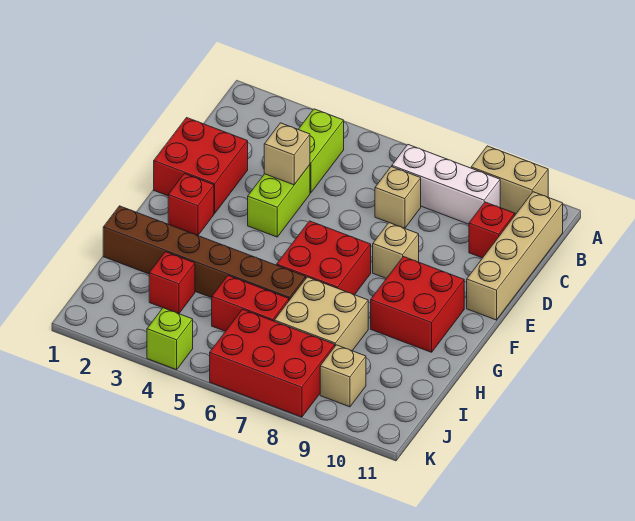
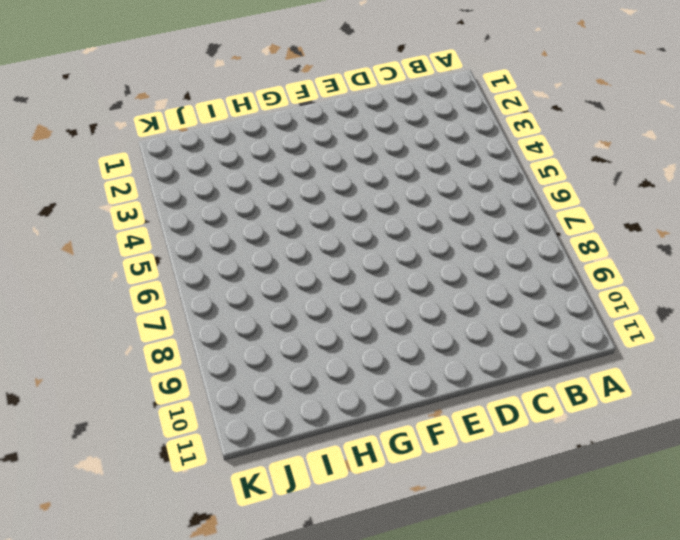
none -> tan brick A9:A10 level 1
none -> lime brick B4:C4 level 1
none -> white brick B7:B9 level 1

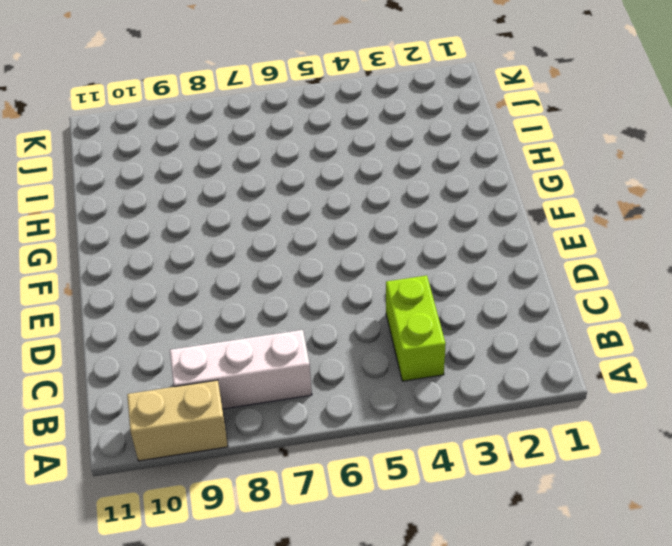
none -> tan brick B11:E11 level 1
none -> tan brick C7 level 1
none -> red brick C10 level 1

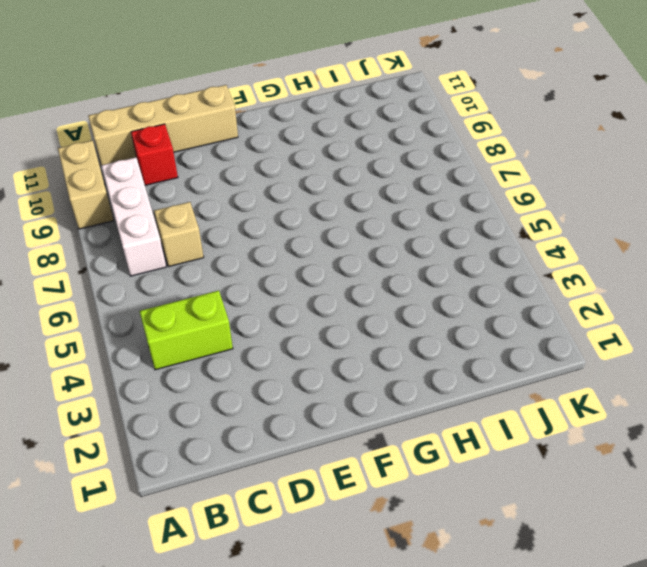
none -> red brick D1:E2 level 1
none -> lime brick D4:E4 level 1
none -> tan brick E8 level 1

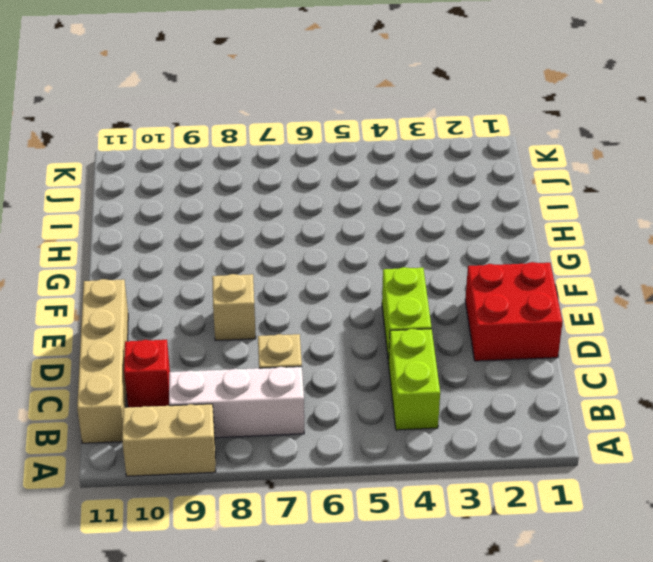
none -> red brick F2 level 1
none -> red brick F6:G7 level 1
none -> red brick F9:G10 level 1

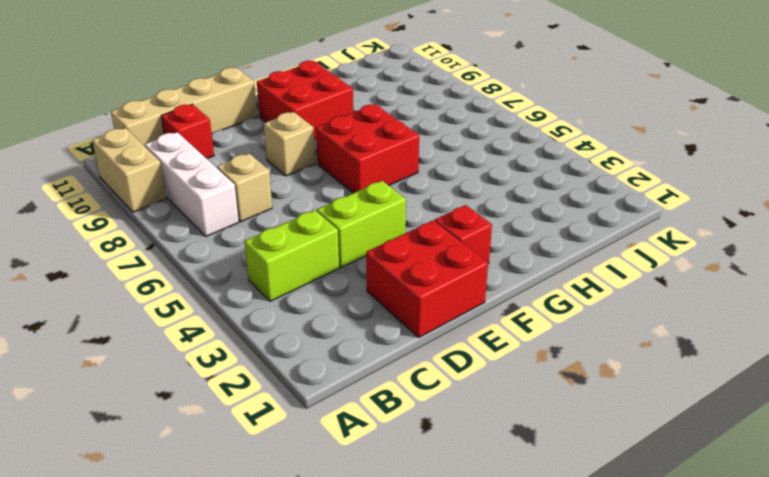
none -> brown brick H1:H6 level 1
none -> tan brick H7:I8 level 1
none -> red brick I3 level 1

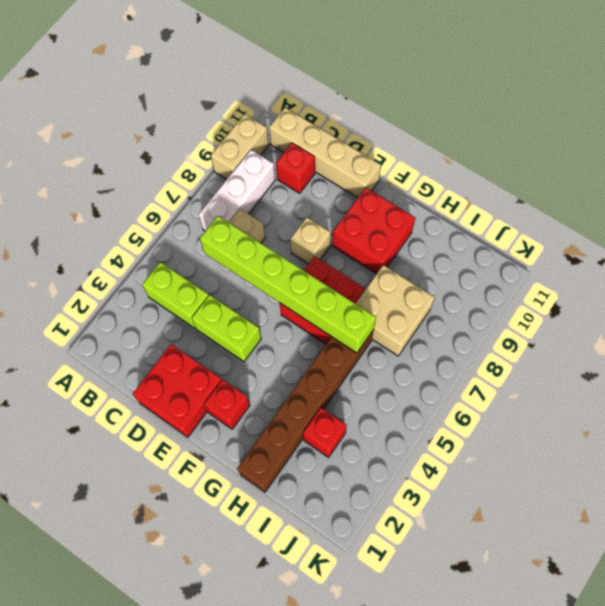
lime brick C6:H6 level 2 -> none
none -> red brick I5:I6 level 1
none -> red brick J6:K8 level 1
none -> tan brick J9 level 1

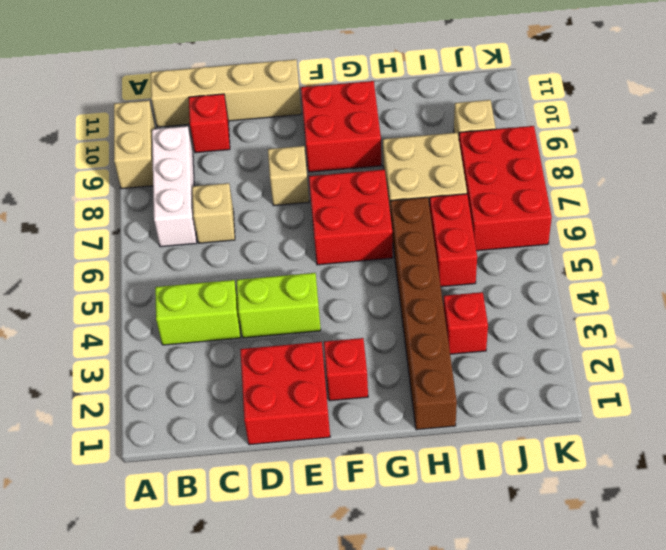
none -> lime brick K4 level 1
none -> tan brick D4 level 2

